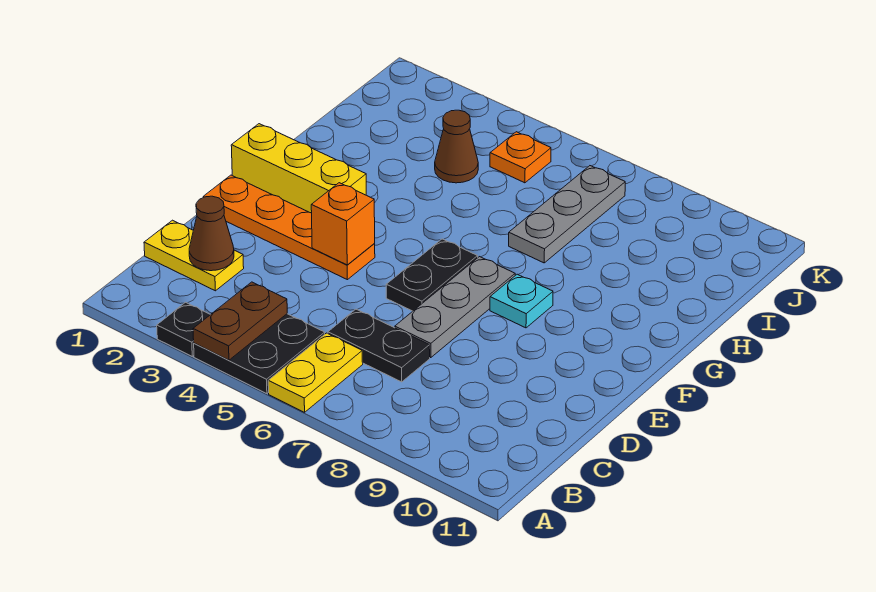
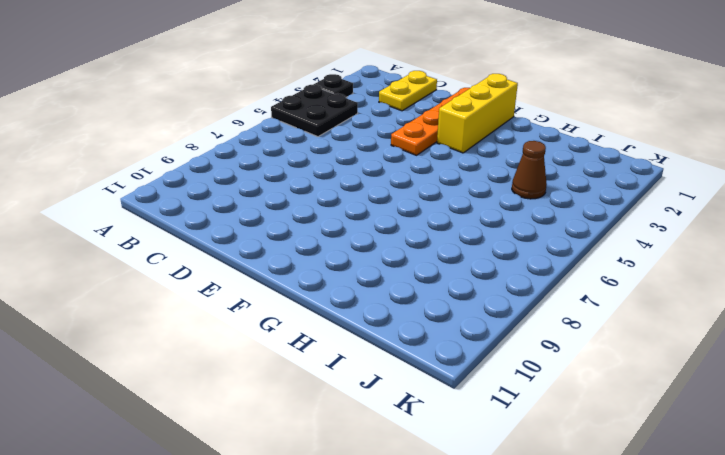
none -> yellow plate A6:B6 level 1
none -> black plate C6:C7 level 1
none -> grey plate D7:F7 level 1

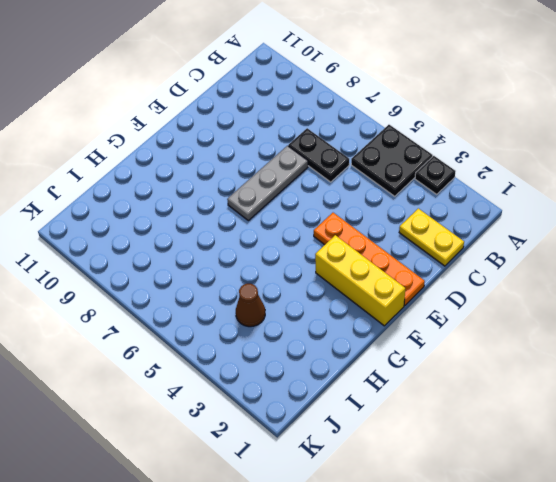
none -> yellow plate A6:B6 level 1
none -> black plate E6:F6 level 1
none -> cyan plate F8 level 1

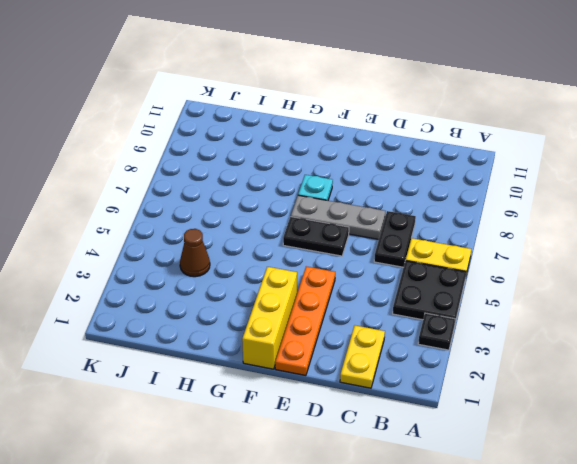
none -> grey plate H7:J7 level 1
none -> orange plate J5 level 1
none -> brown plate A4:B4 level 2

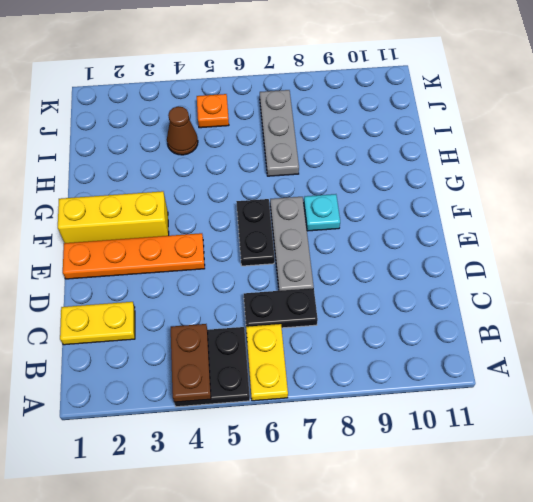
none -> black plate A3 level 1
none -> brown cone C2 level 2
none -> orange brick E4 level 2

